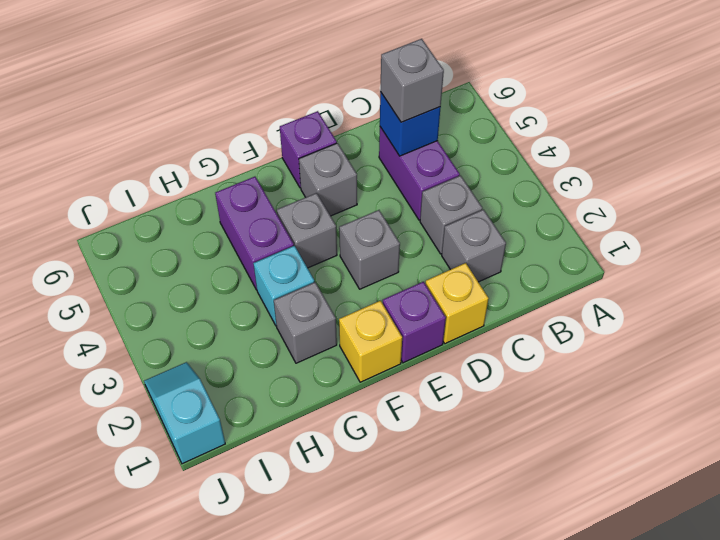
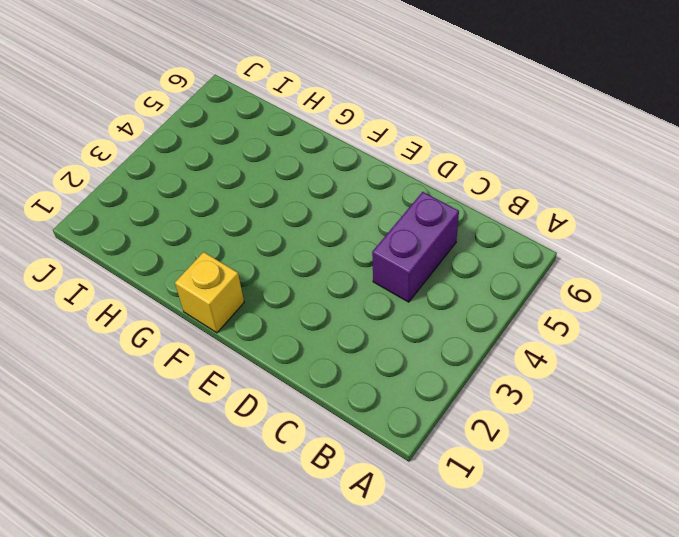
none -> grey brick C2 level 1
none -> grey brick C3 level 1
none -> yellow brick D1 level 1

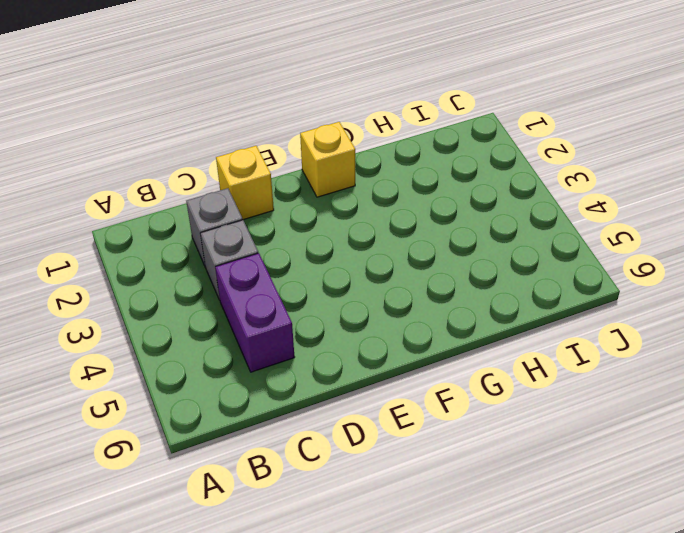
none -> purple brick E1 level 1
none -> grey brick E3 level 1
none -> grey brick E5 level 1

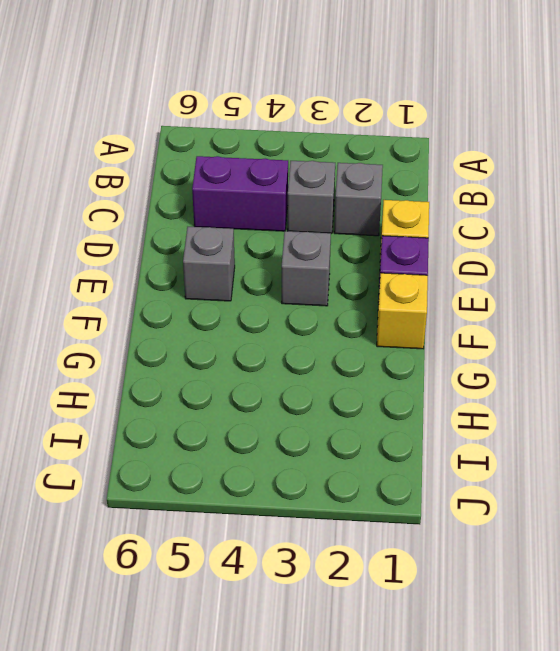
none -> purple brick E6 level 1
none -> grey brick F4 level 1
none -> grey brick G2 level 1

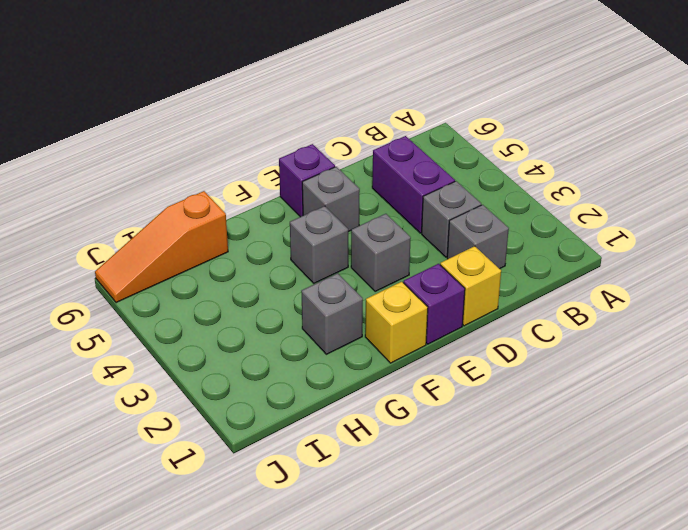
orange slope H6:J6 level 1 top H -> none
none -> cyan brick G3 level 1
none -> purple brick G4:G5 level 1
none -> cyan slope J1:J2 level 1 top 1

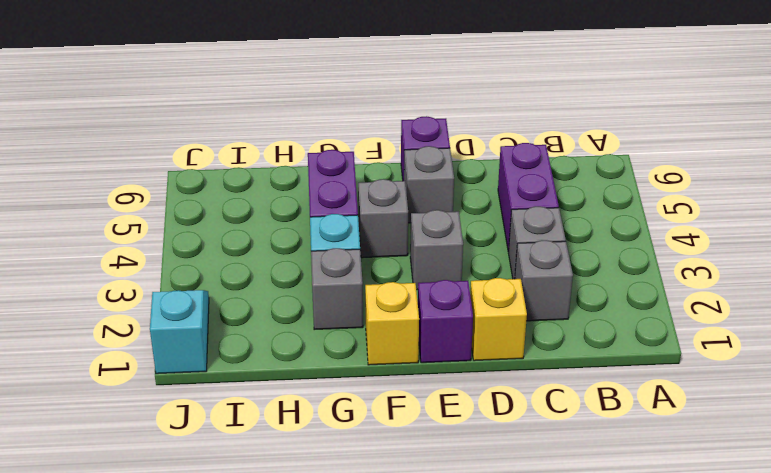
none -> blue brick C5 level 2
none -> grey brick C5 level 3

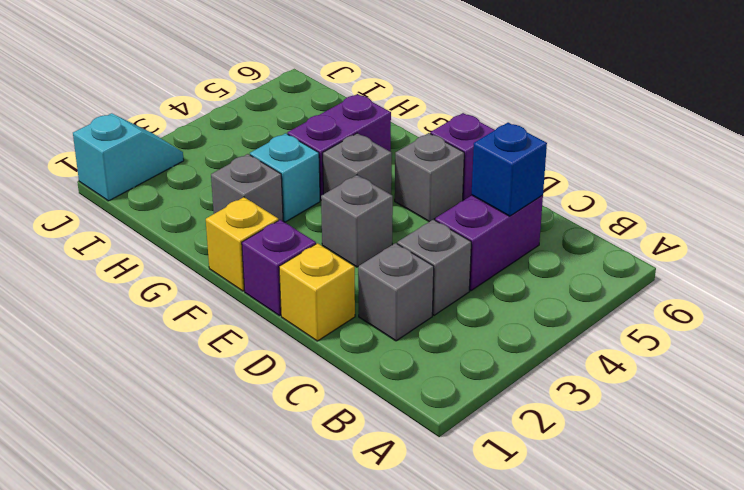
none -> grey brick C5 level 3

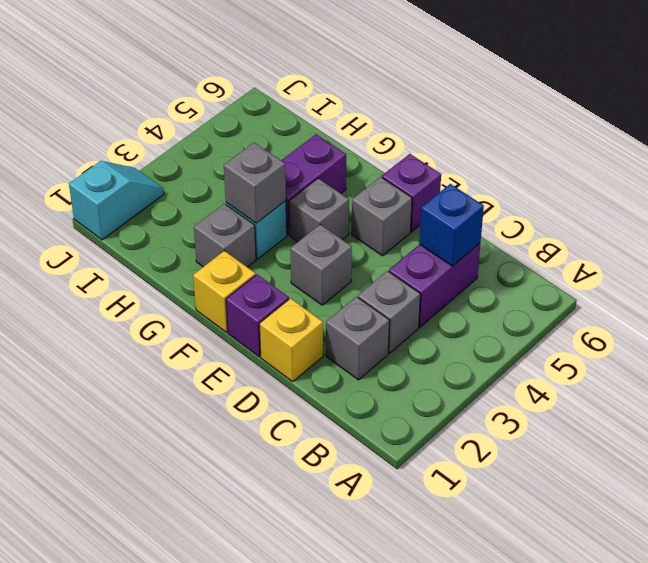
grey brick G3 level 2 -> grey brick C5 level 3

